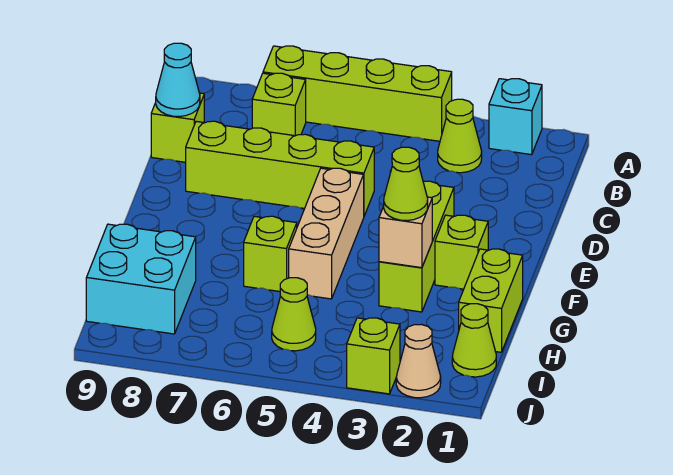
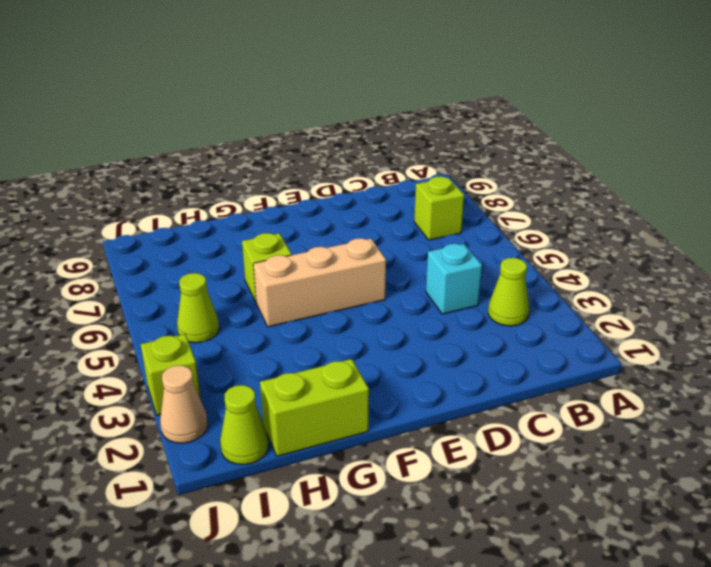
cyan brick C4 level 1 -> cyan brick A2 level 1
none -> lime brick A4:A7 level 1
none -> lime brick C9 level 1
none -> lime brick D5:D8 level 1

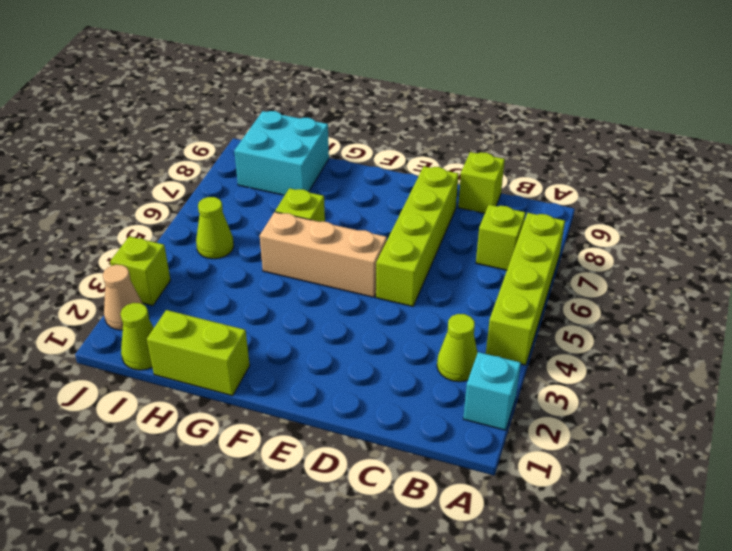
none -> lime brick E3:G3 level 1
none -> lime brick F2 level 1
none -> cyan cone C9 level 2

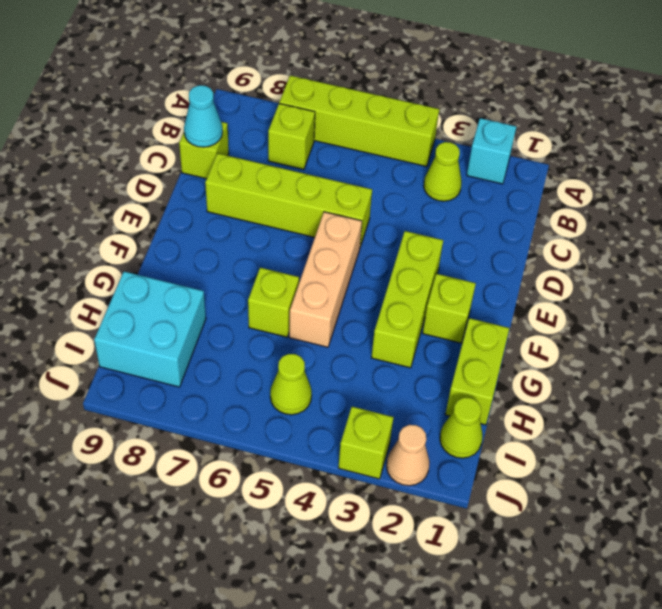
none -> tan brick G3 level 2
none -> lime cone G3 level 3

